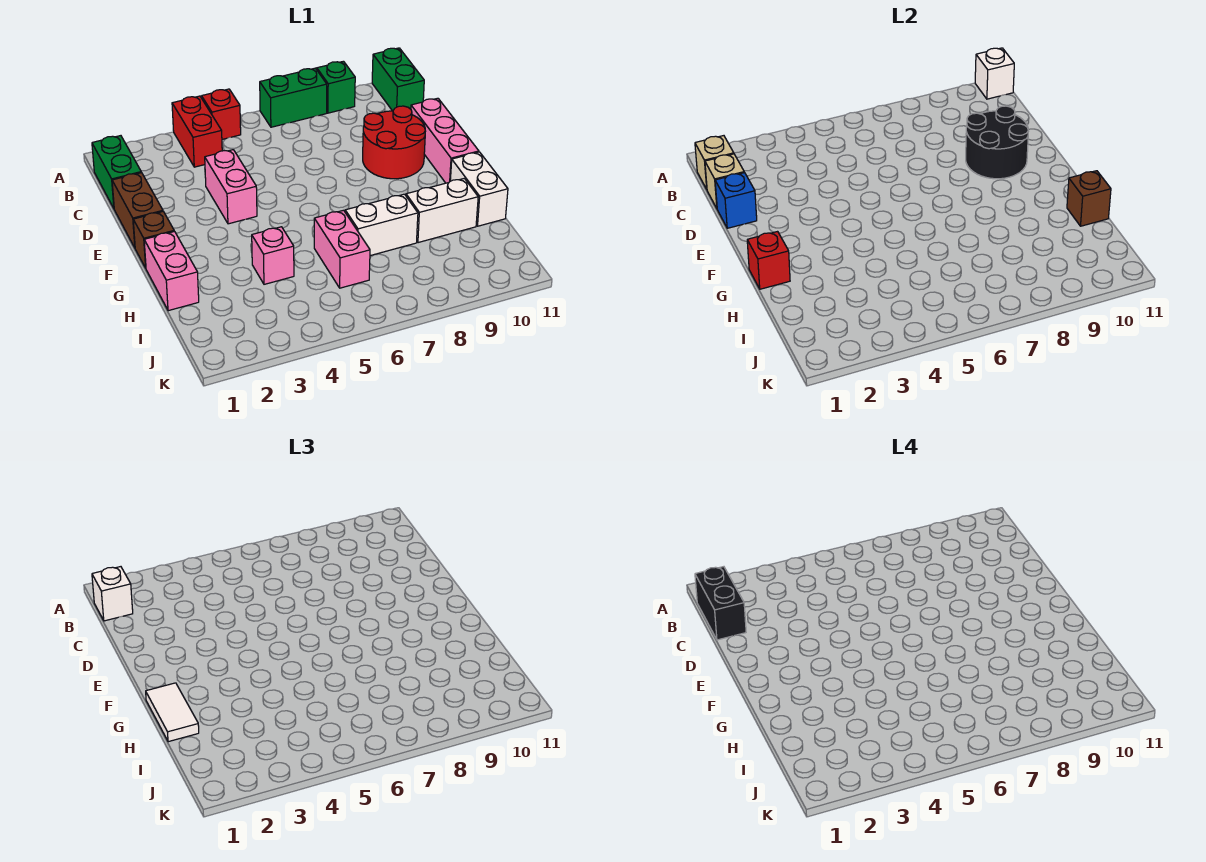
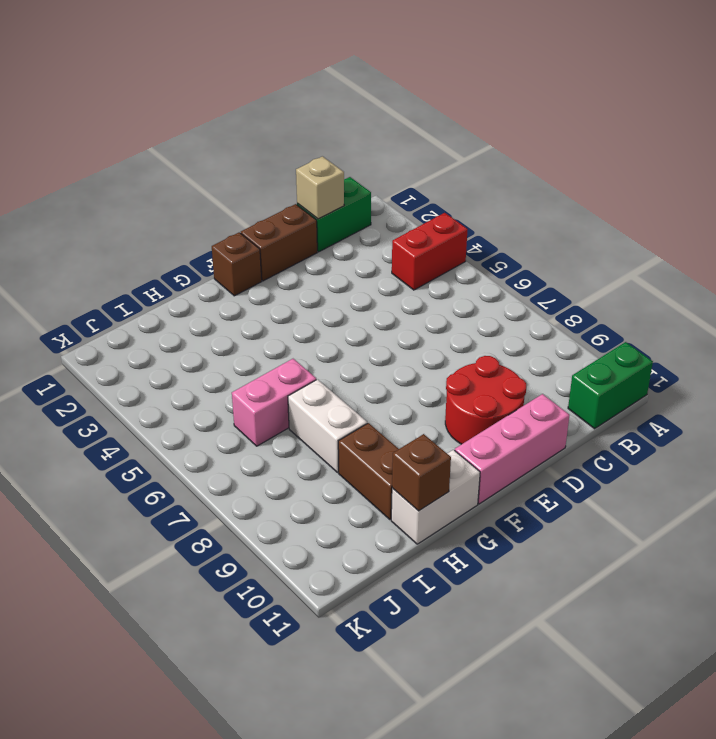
brown brick H9:H10 level 1 -> white brick H9:H10 level 1
none -> red brick A5 level 1
none -> green brick A7:A8 level 1
none -> green brick A9 level 1

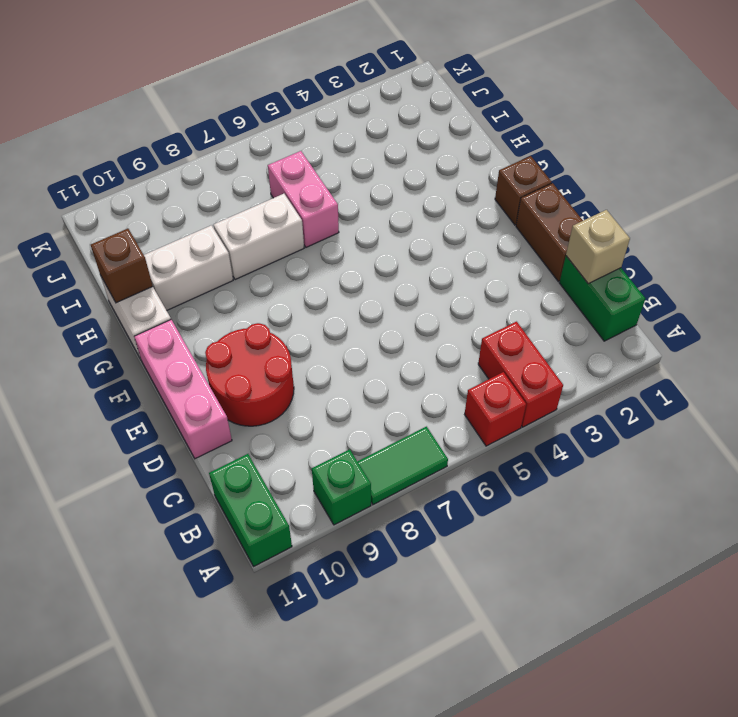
green tile A7:A8 level 1 -> green brick A7:A8 level 1
none -> pink brick D4:E4 level 1
none -> pink brick G1:H1 level 1
none -> pink brick H4 level 1

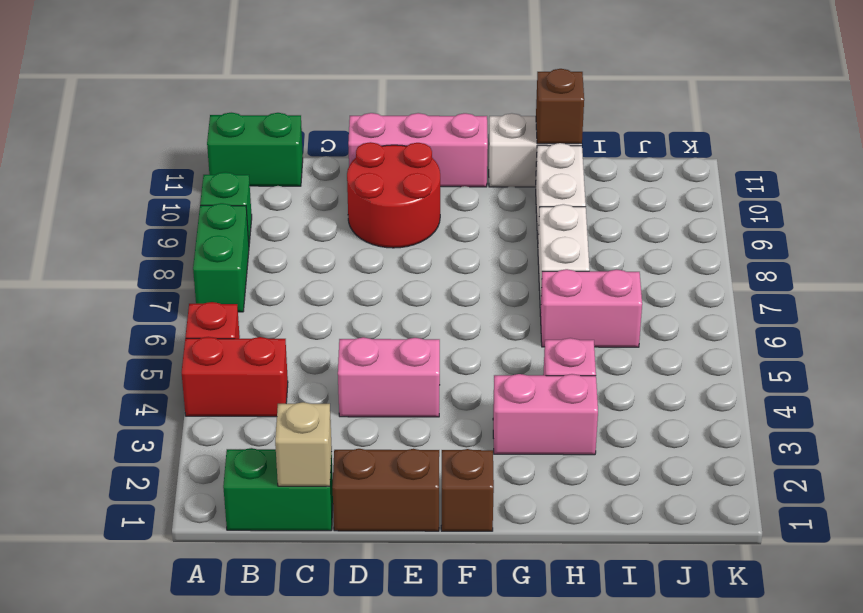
pink brick G3:H3 level 1 -> pink brick G1:H1 level 1
none -> white brick A11 level 2
none -> tan brick B1 level 2
none -> blue brick D1 level 2

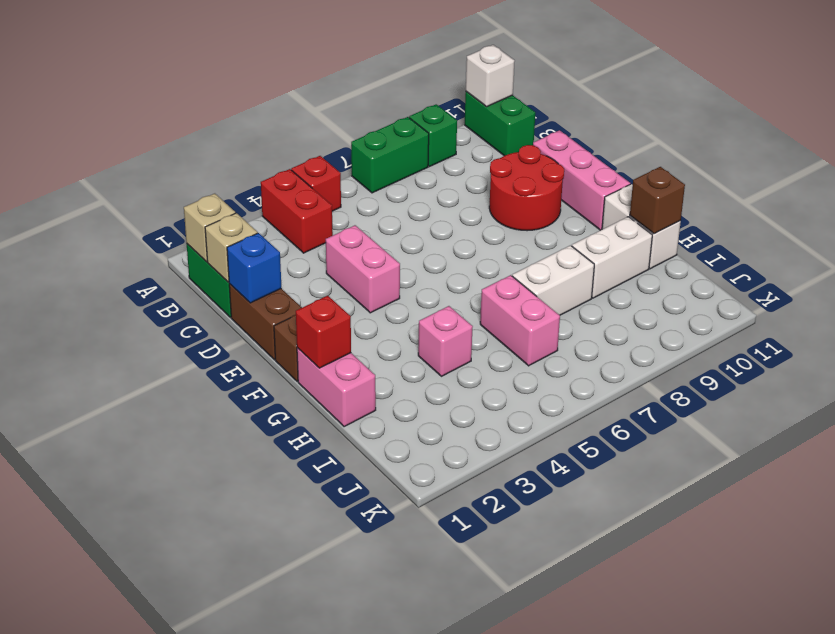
none -> black round brick D9:E10 level 2
none -> white brick B1 level 3
none -> white tile G1:H1 level 3

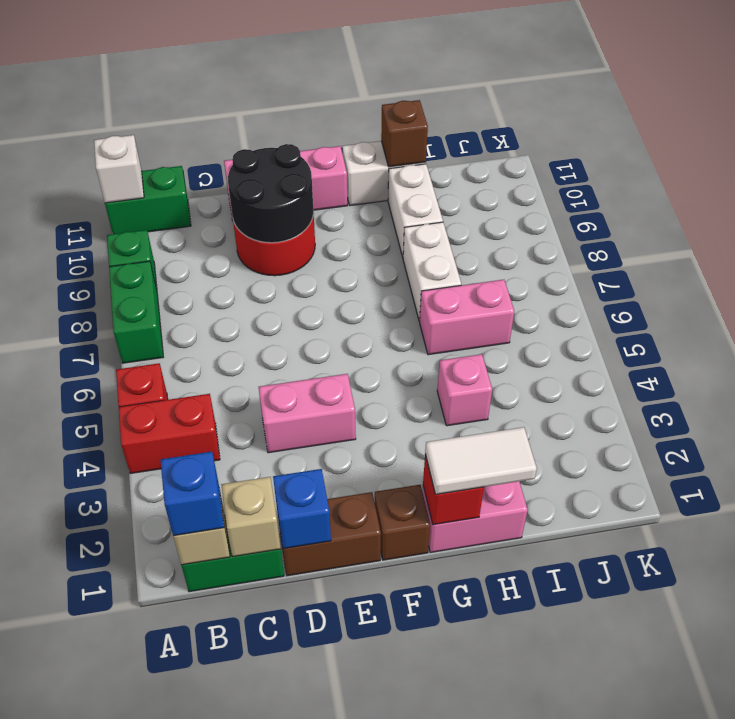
blue brick B1 level 3 -> white brick B1 level 3
none -> black brick B1:C1 level 4

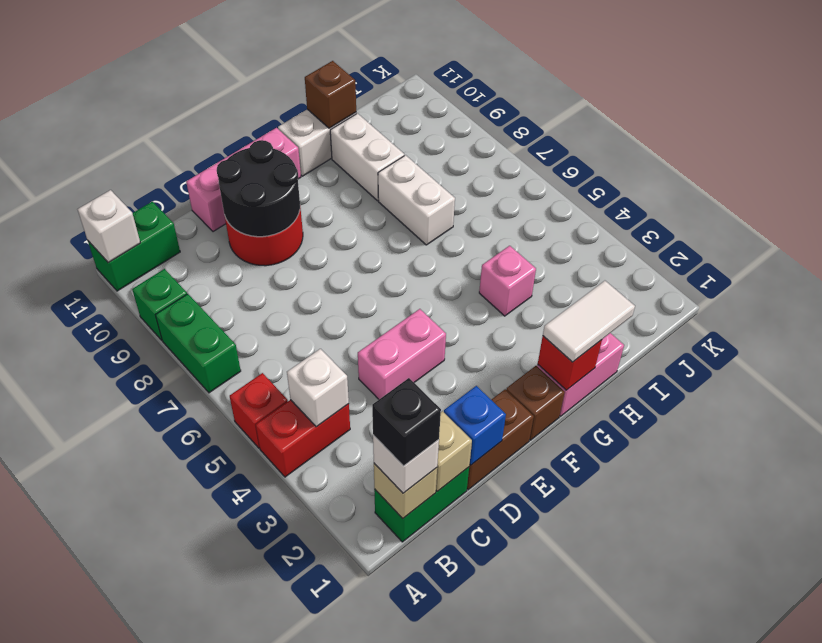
black brick B1 level 4 -> black brick B1:C1 level 4
white brick B4 level 2 -> none
none -> pink brick H6:I6 level 1

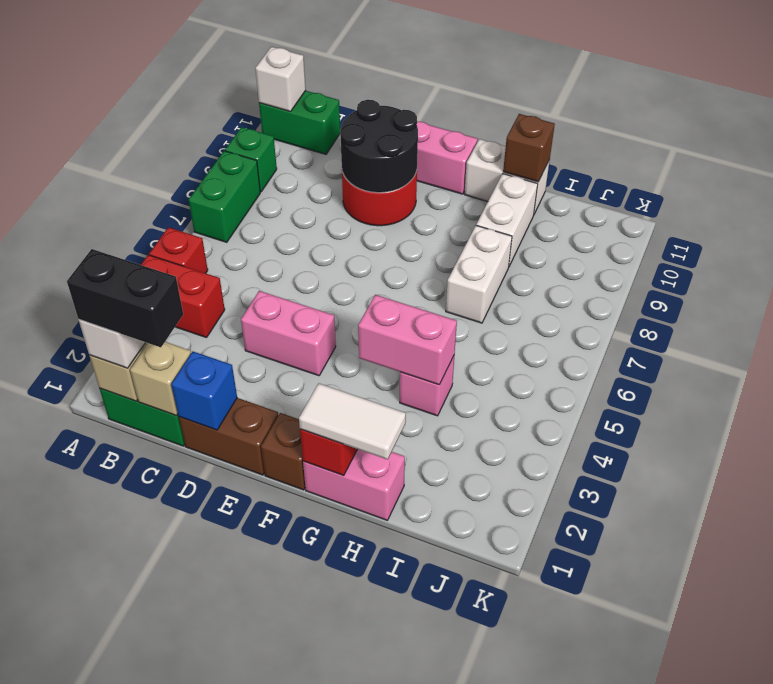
pink brick G4:H4 level 2 -> pink brick H6:I6 level 1

